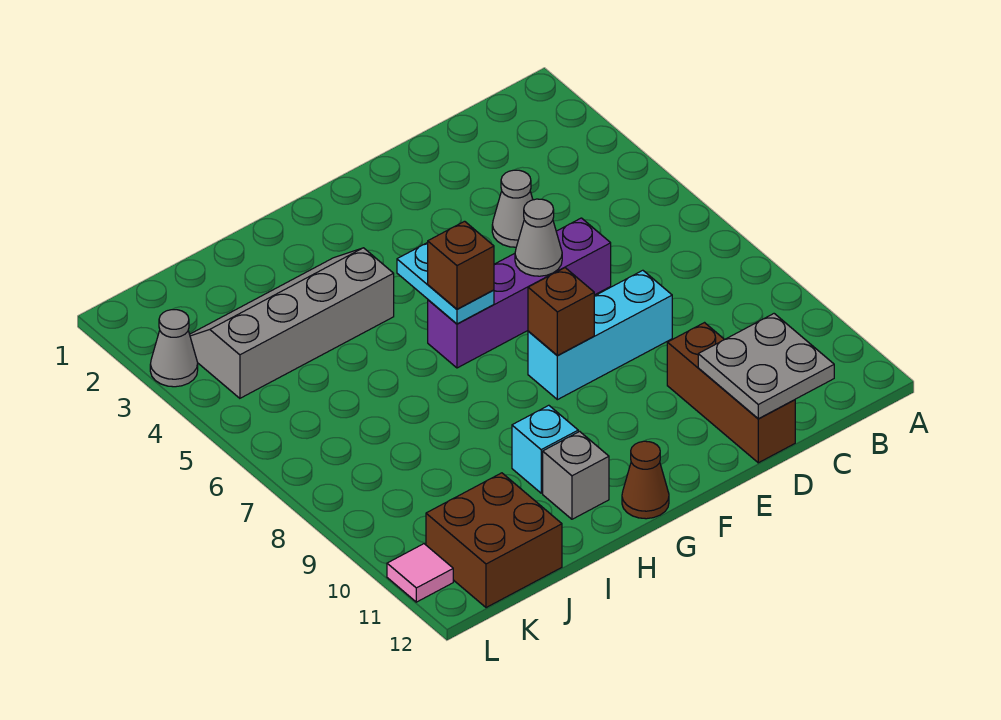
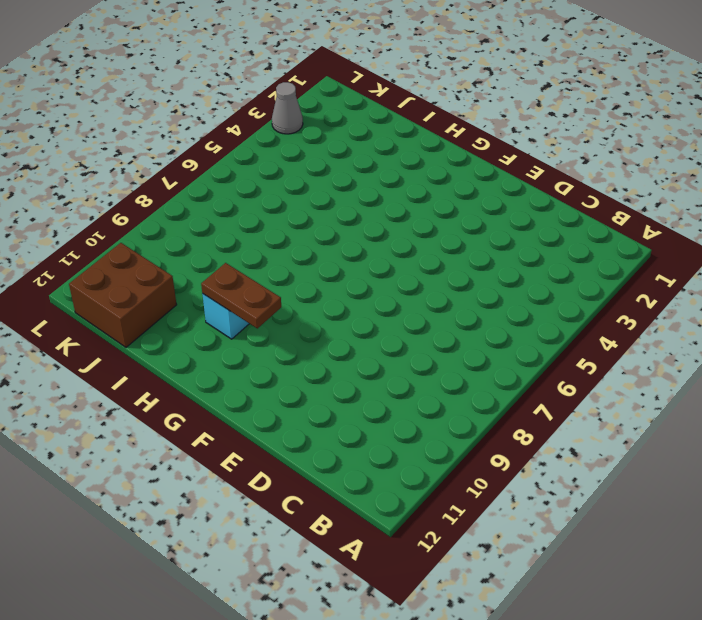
brown plate G10:H10 level 2 -> none
none -> grey cone D4 level 1
none -> purple brick D6:G6 level 1
none -> cyan brick D8:F8 level 1

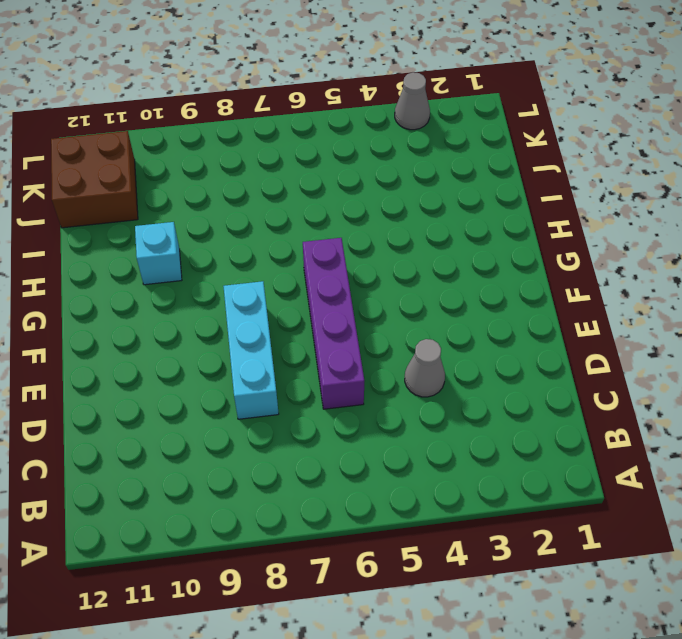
none -> brown brick D10:D12 level 1
none -> brown cone G12 level 1
none -> grey slope H3:K4 level 1 top 4

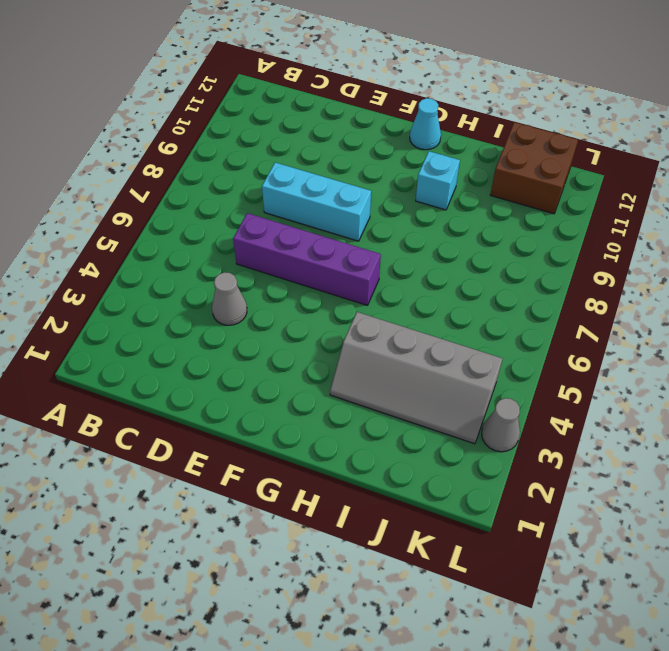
cyan cone G12 level 1 -> brown cone G12 level 1
none -> brown brick D10:D12 level 1
none -> grey brick H11 level 1
none -> pink tile L11 level 1

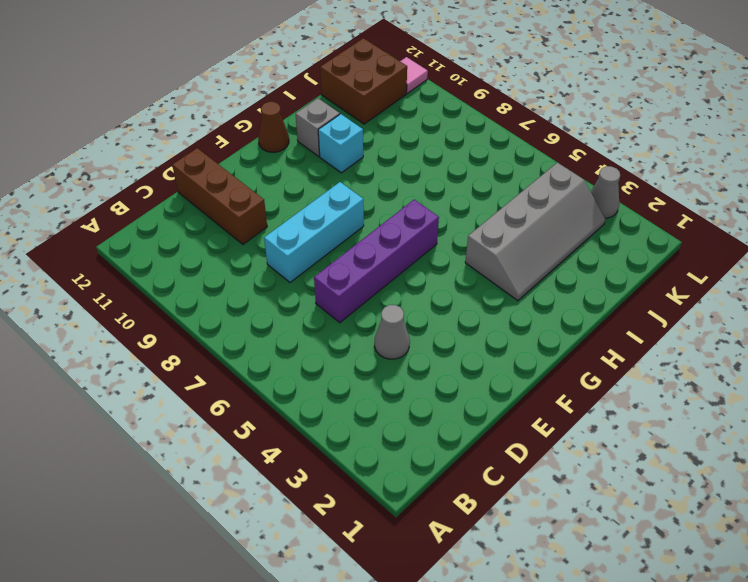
none -> grey plate C11:D12 level 2
none -> grey cone E6 level 2
none -> brown brick F8 level 2

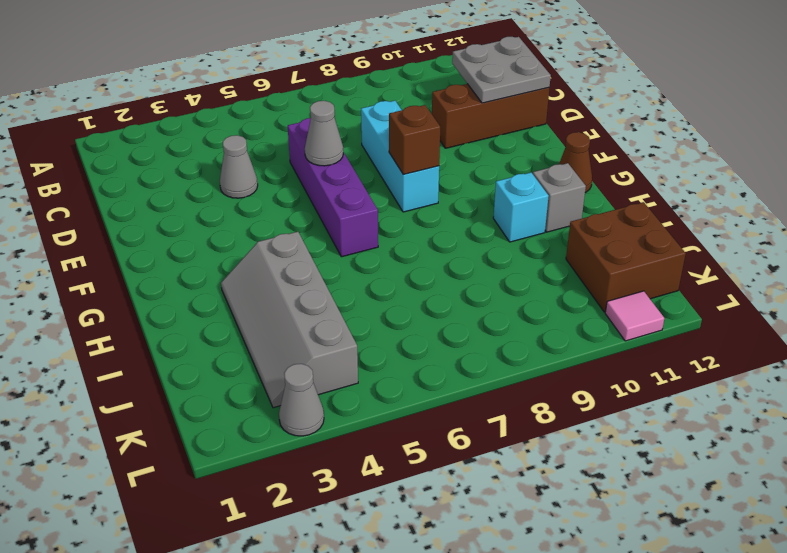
none -> cyan plate G5:G6 level 2
none -> brown brick G6 level 3

